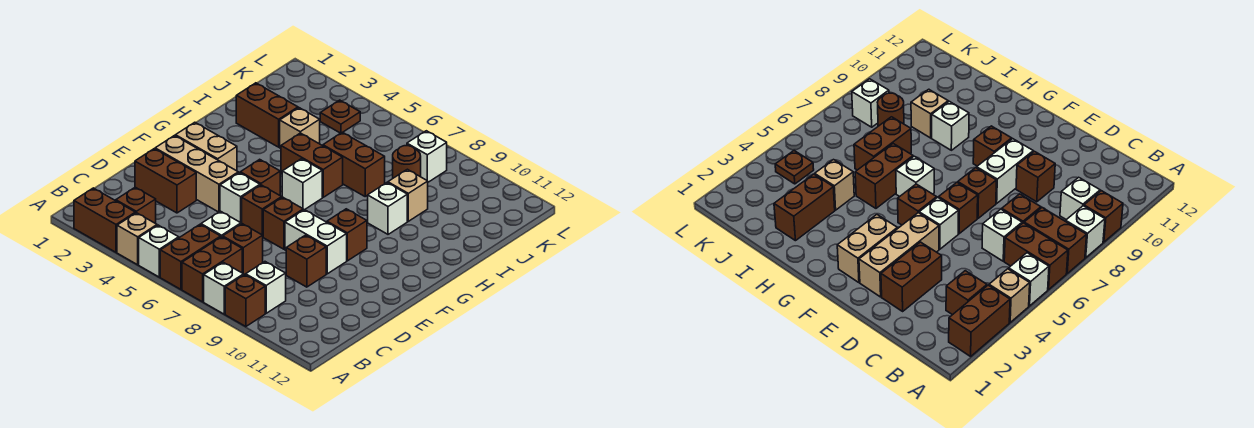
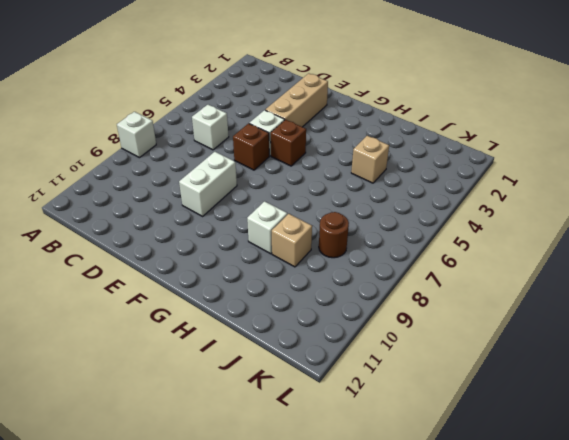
none -> brown brick A2:A3 level 1
none -> tan brick A4 level 1
none -> white brick A5 level 1
none -> brown brick A6:B6 level 1

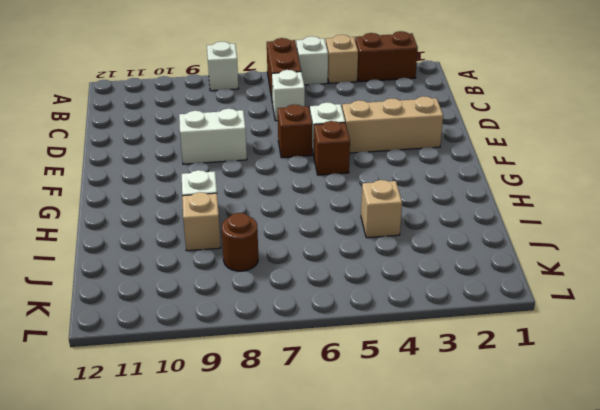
none -> brown brick A7:B7 level 1
none -> brown brick A9 level 1
none -> brown brick B3 level 1
none -> white brick B9 level 1

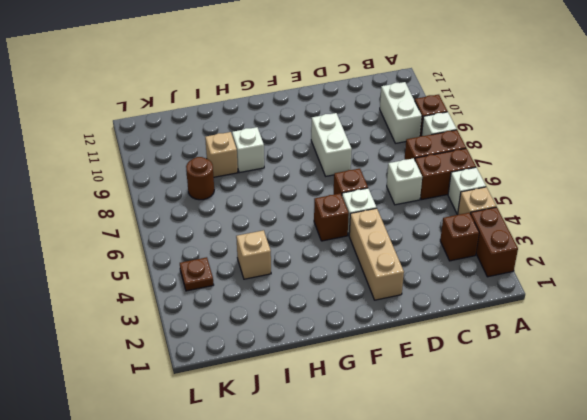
white brick B9:B10 level 1 -> white brick B9 level 1
none -> brown brick C7 level 1
none -> brown brick D2:D3 level 1
none -> brown brick D9 level 1
none -> brown brick E7 level 1

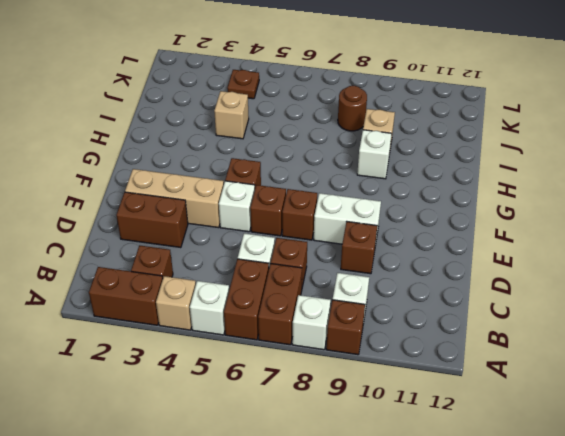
none -> tan brick F2:F3 level 1
none -> brown brick F9 level 1
none -> white brick G6 level 1
none -> brown brick H5:H6 level 1

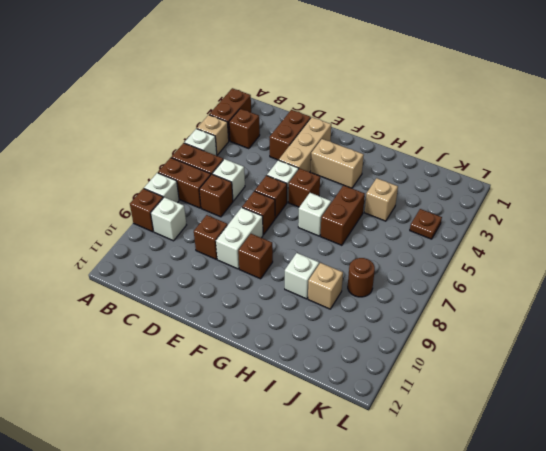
tan brick F3:G3 level 1 -> tan brick F2:F3 level 1
none -> brown brick I2:I3 level 1
none -> brown brick I6:I7 level 1
none -> white brick K8 level 1

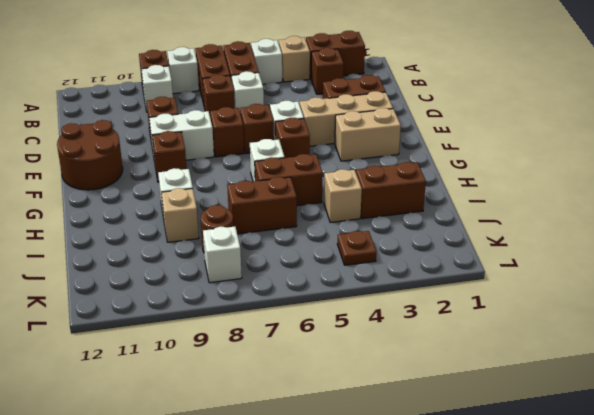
brown round brick E11:F12 level 1 -> none

